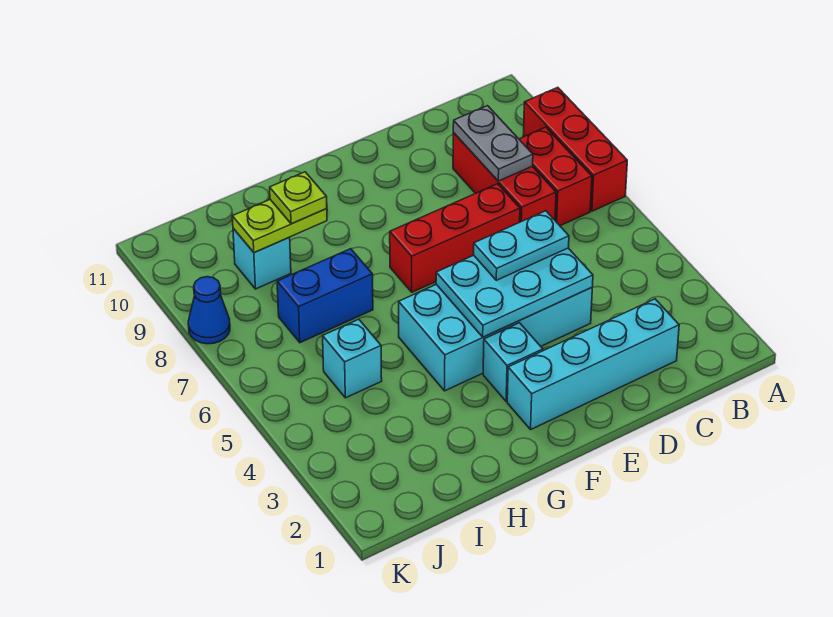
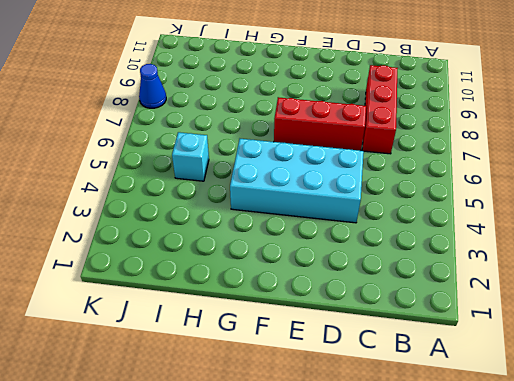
none -> red brick A7:A9 level 1
none -> red brick B7:B8 level 1
none -> cyan brick C2:F2 level 1

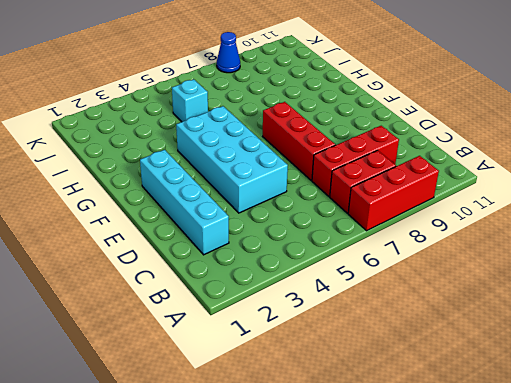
none -> cyan brick F3 level 1
none -> blue brick H7:I7 level 1
none -> cyan brick I9 level 1

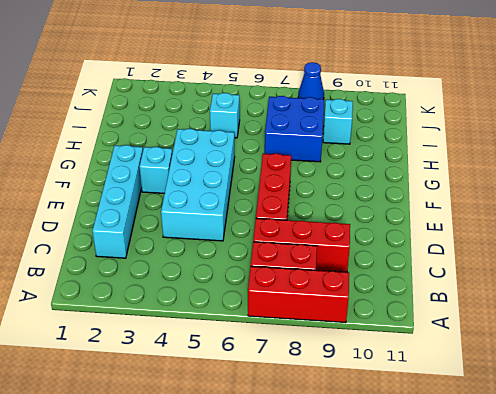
blue brick H7:I8 level 1 -> blue brick H7:I7 level 1
none -> grey plate C8:C9 level 2
none -> cyan plate D4:F5 level 2
none -> lime plate H9:I9 level 2

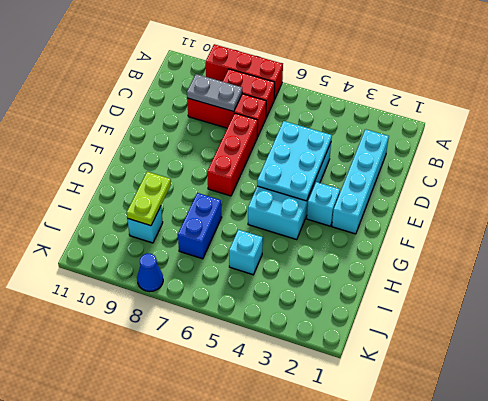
none -> cyan plate D5:E5 level 3
none -> lime plate H9 level 3

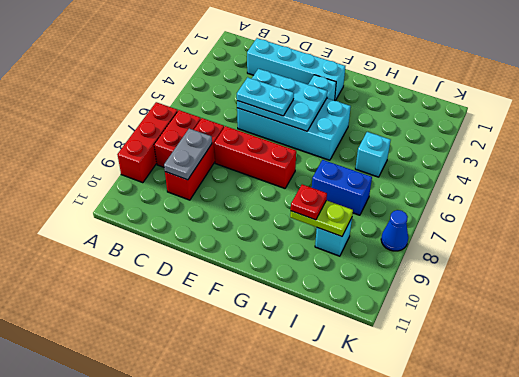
red plate H9 level 3 -> lime plate H9 level 3

